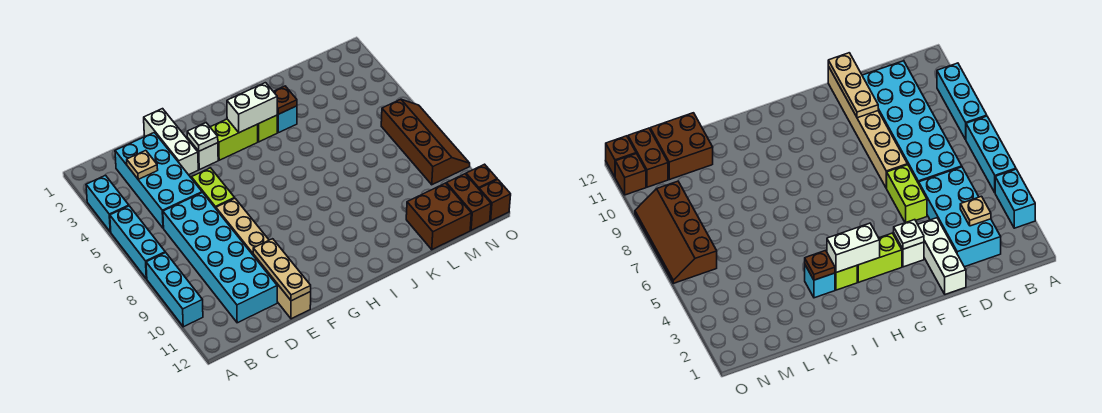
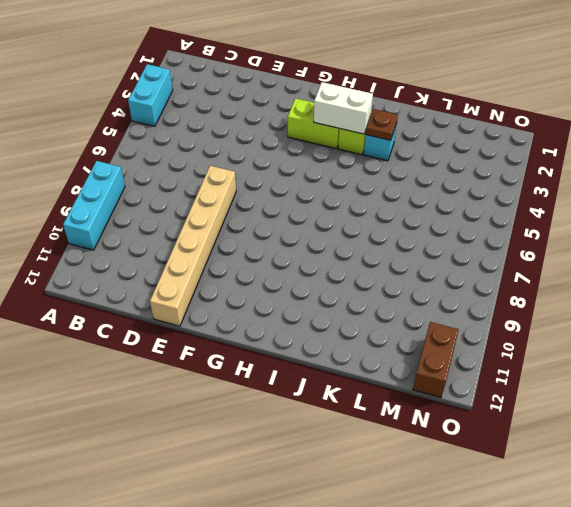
none -> cyan brick A5:A7 level 1
none -> cyan brick C2:D5 level 1
none -> cyan brick C6:D11 level 1

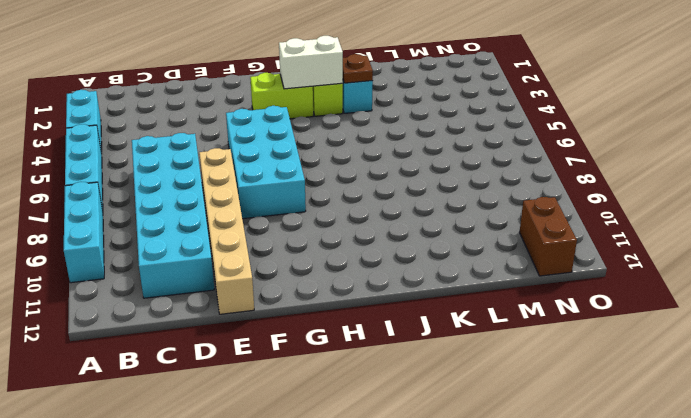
cyan brick F5:G8 level 1 -> cyan brick C2:D5 level 1
none -> white brick E1:E3 level 1
none -> lime brick E5:E6 level 1
none -> white brick F3 level 1

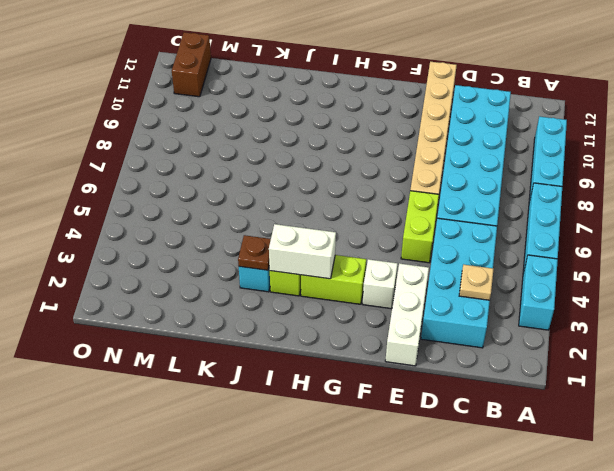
none -> brown brick L11:M12 level 1
none -> brown slope N6:O9 level 1 top N
none -> brown brick O11 level 1

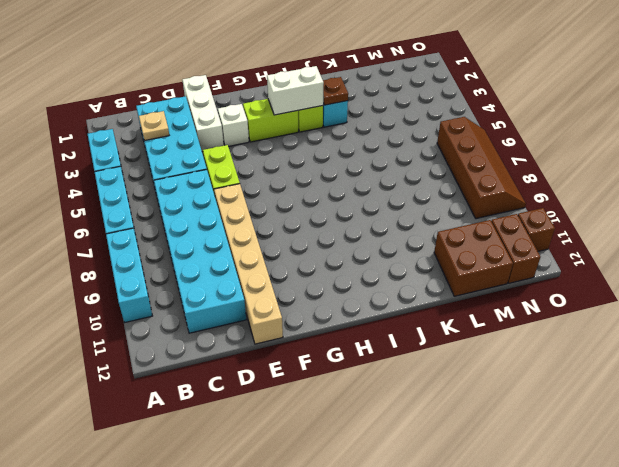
none -> brown brick O12 level 1
none -> tan plate E10:E12 level 2
none -> white plate F3 level 2

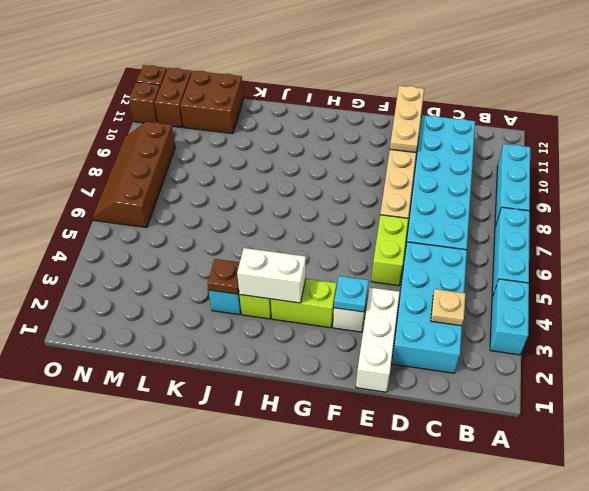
cyan plate F3 level 2 -> white plate F3 level 2

